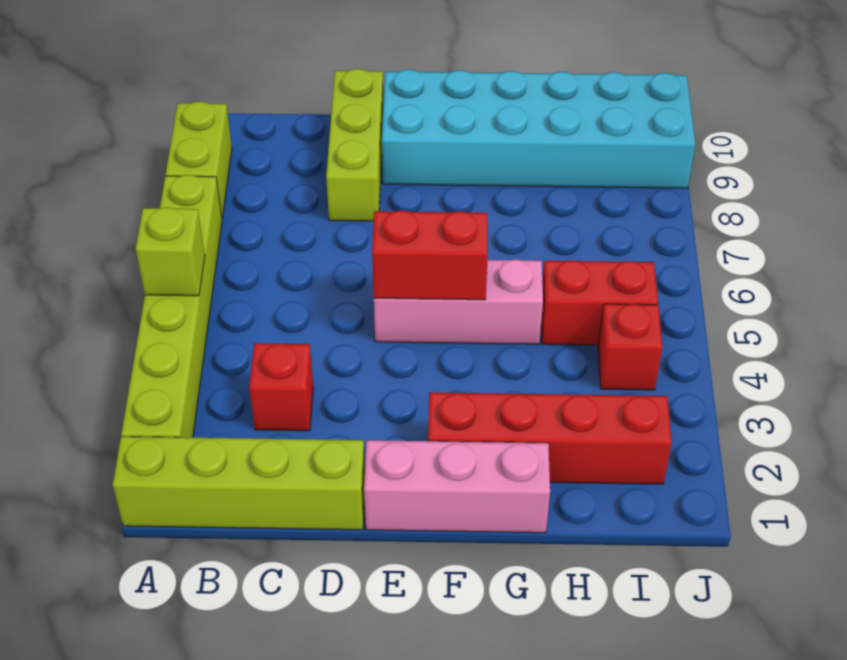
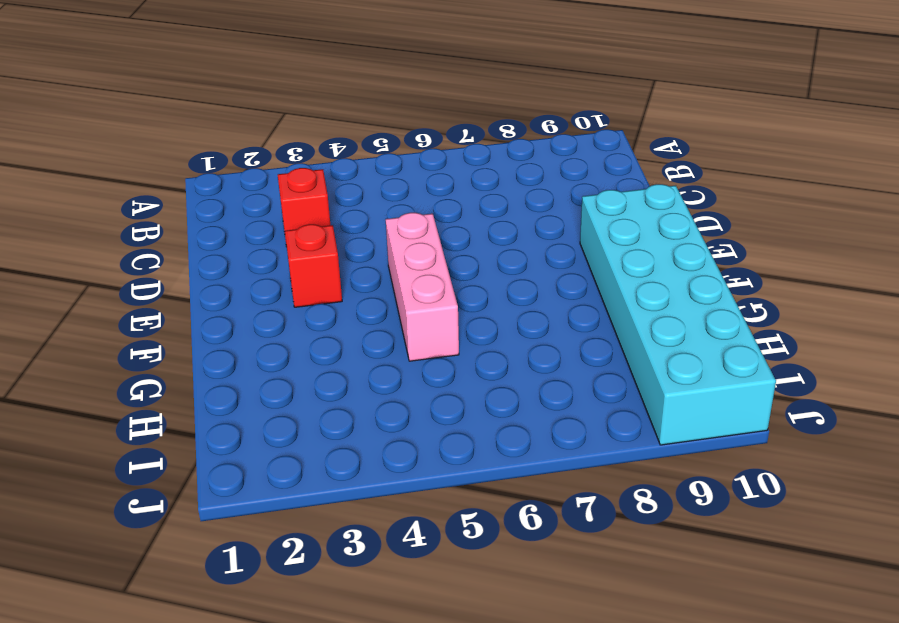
red brick E3 level 1 -> red brick I4 level 1
none -> lime brick A1:D1 level 1
none -> lime brick A2:A7 level 1
none -> lime brick A8:A9 level 1

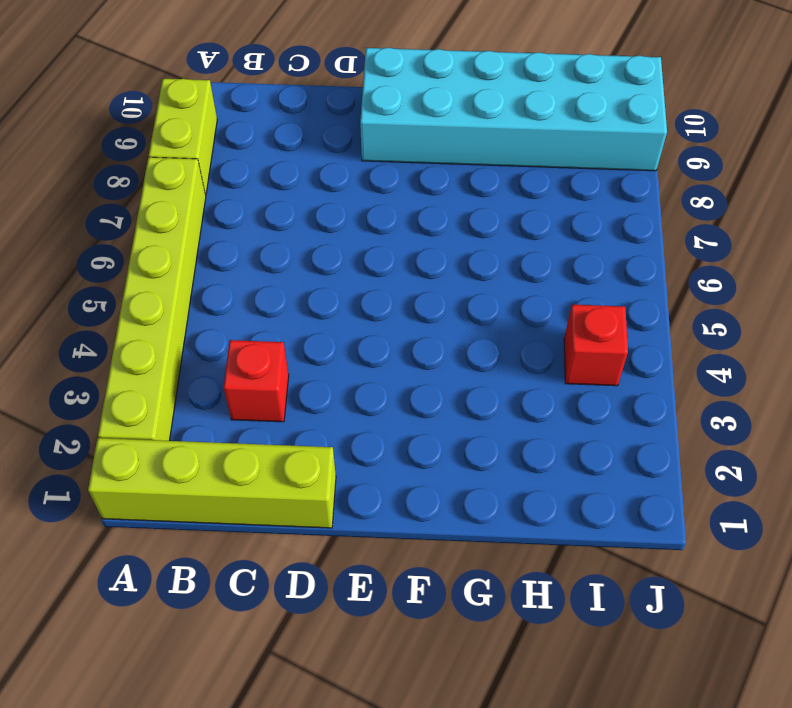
none -> lime brick D8:D10 level 1
none -> pink brick E1:G1 level 1
none -> pink brick E5:G5 level 1

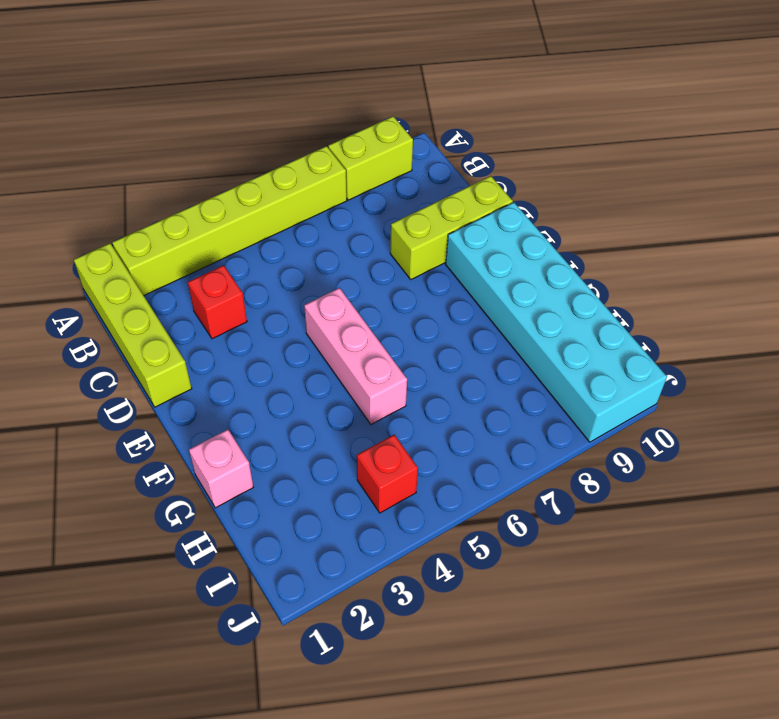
pink brick G1 level 1 -> pink brick E1:G1 level 1
none -> red brick F2:I2 level 1
none -> red brick H5:I5 level 1
none -> lime brick A5 level 2

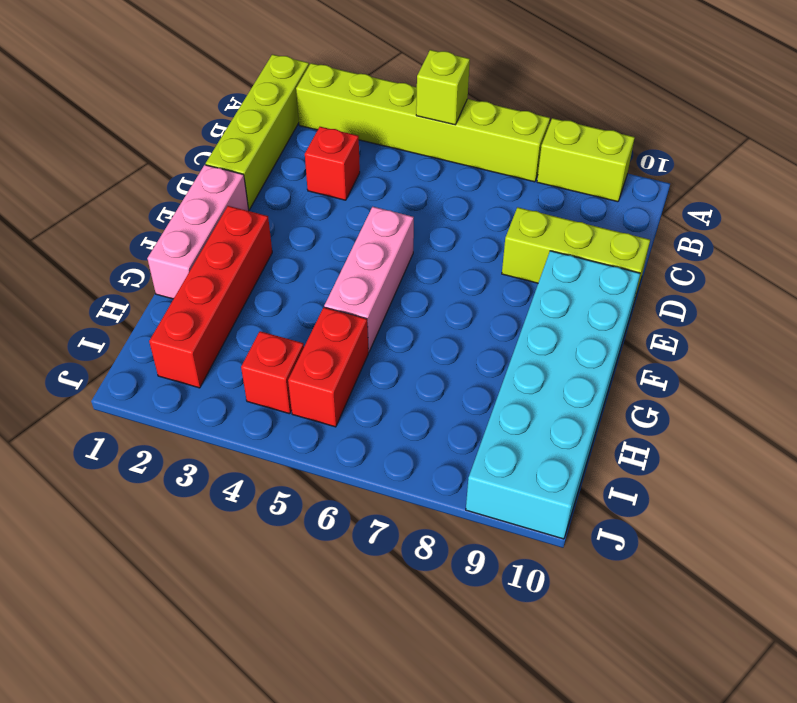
none -> red brick E5:F5 level 2

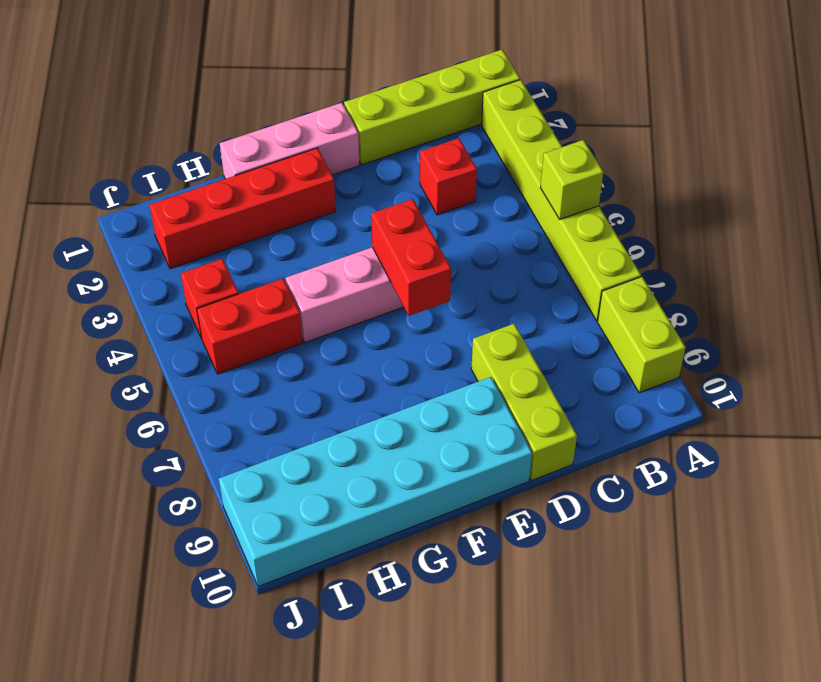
red brick E5:E6 level 2 -> red brick E5:F5 level 2

